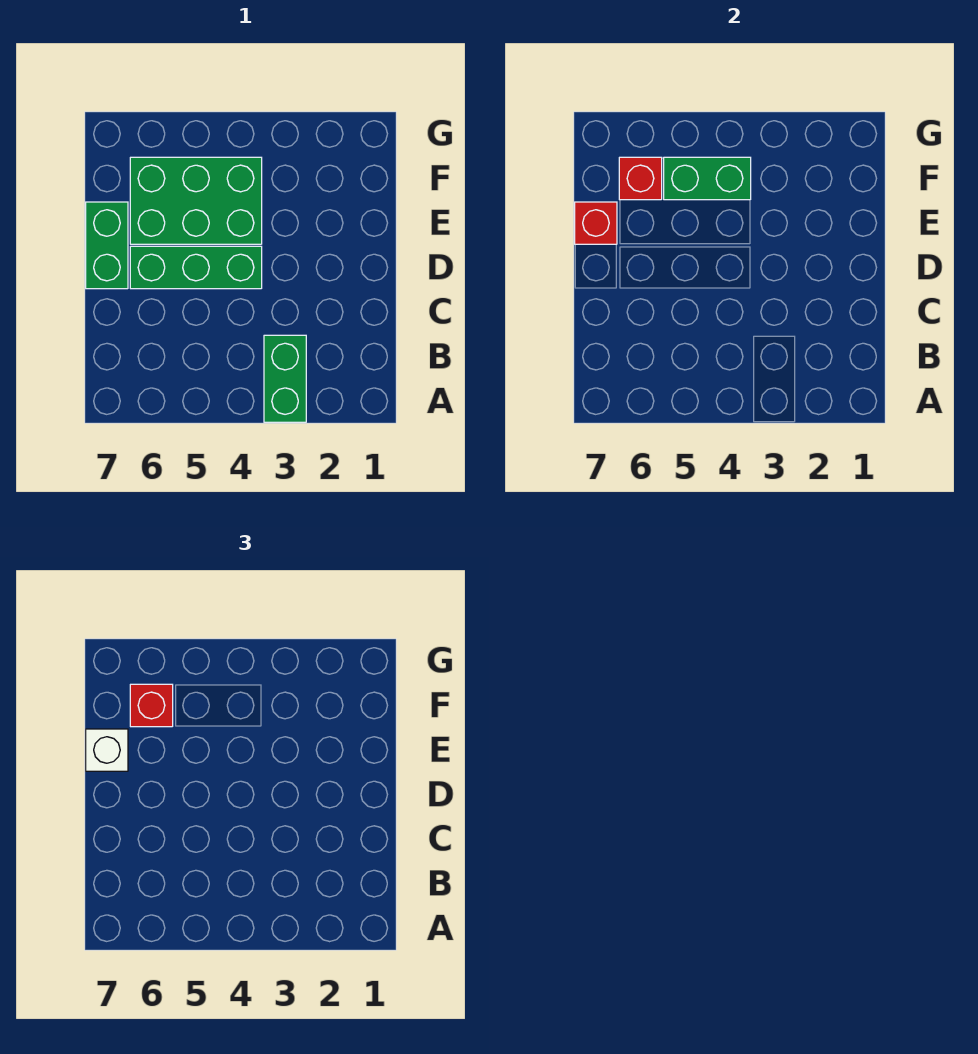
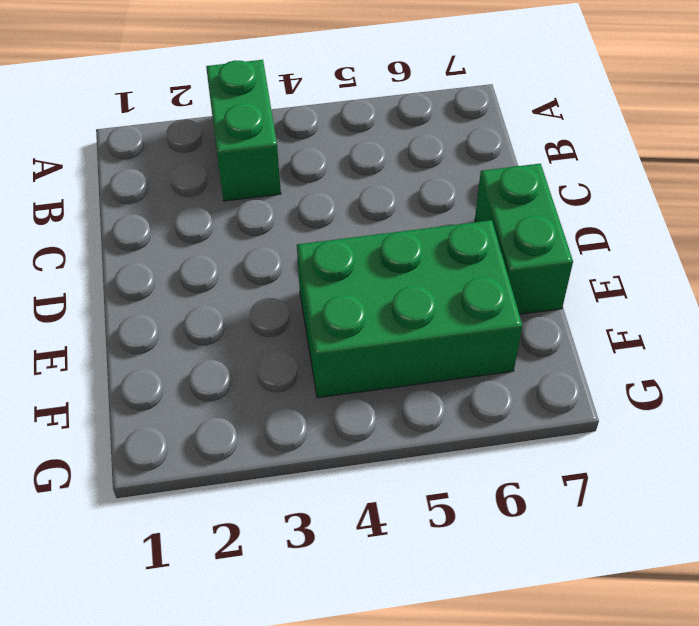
none -> green brick D4:D6 level 1
none -> red brick E7 level 2

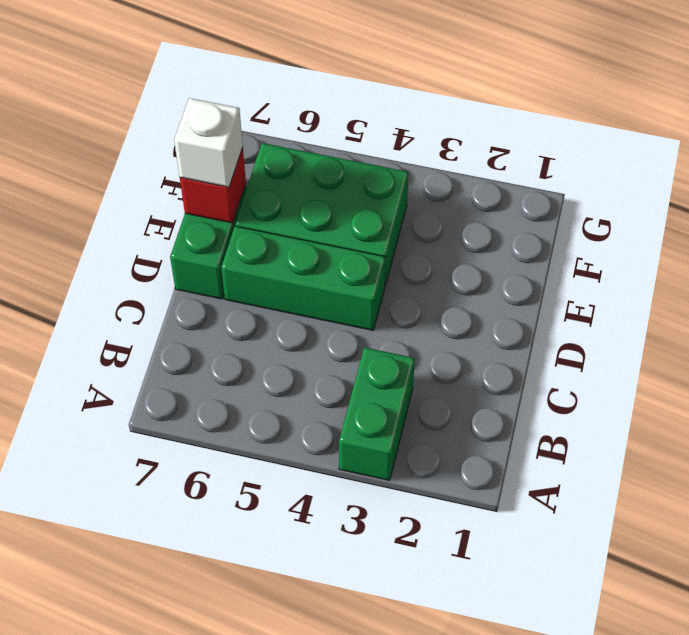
none -> green brick F4:F5 level 2
none -> red brick F6 level 2

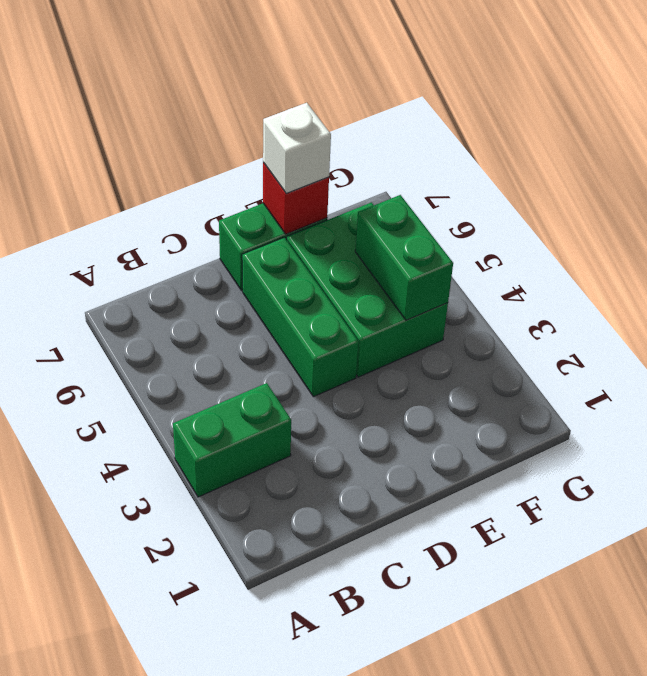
none -> red brick F6 level 2
none -> red brick F6 level 3

